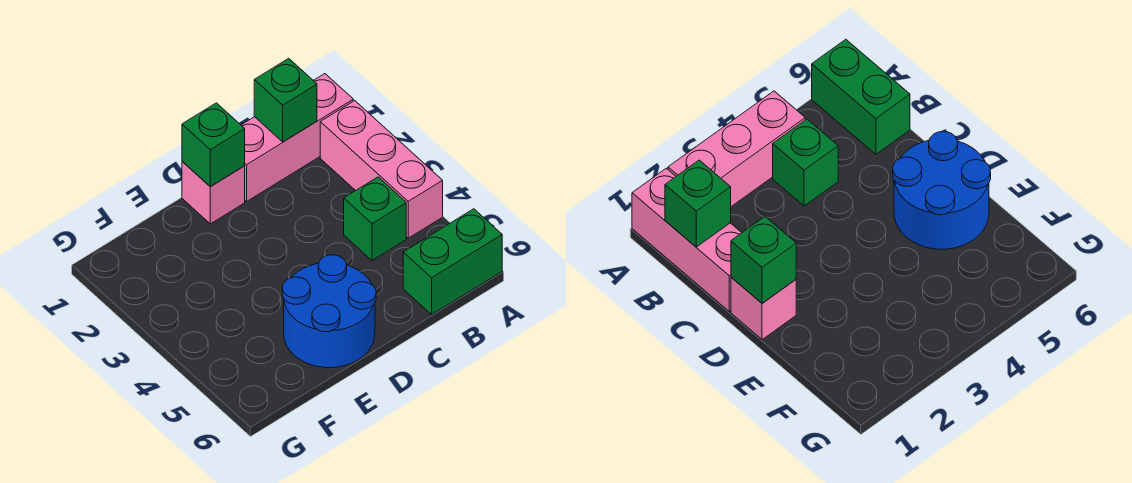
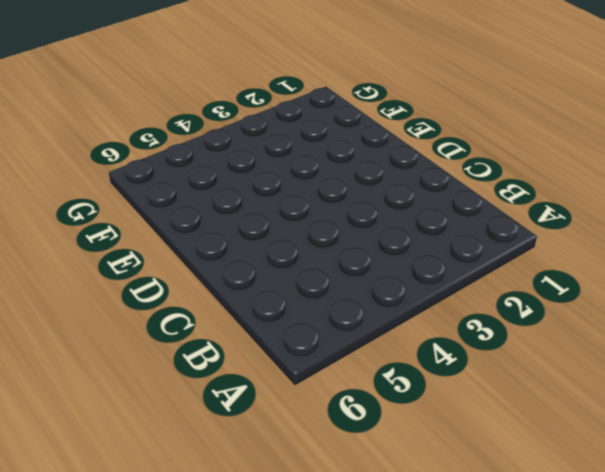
none -> pink brick A1:C1 level 1
none -> pink brick A2:A4 level 1

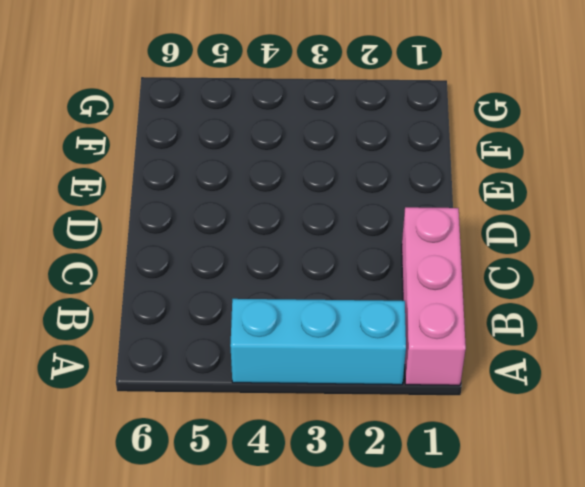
cyan brick A2:A4 level 1 -> pink brick A2:A4 level 1
none -> green brick A6:B6 level 1
none -> green brick B4 level 1

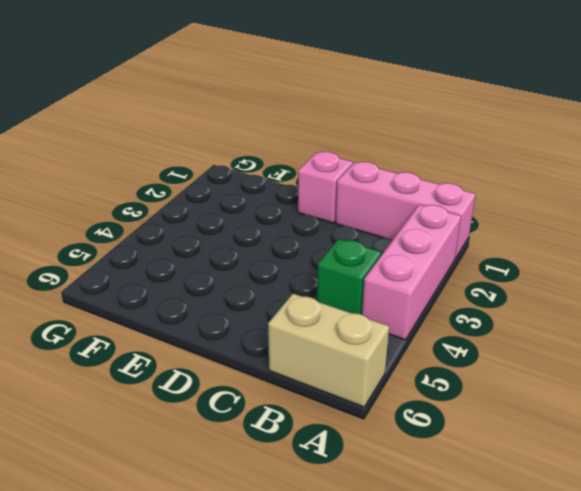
tan brick A6:B6 level 1 -> green brick A6:B6 level 1
none -> blue round brick D5:E6 level 1
none -> green brick B1 level 2

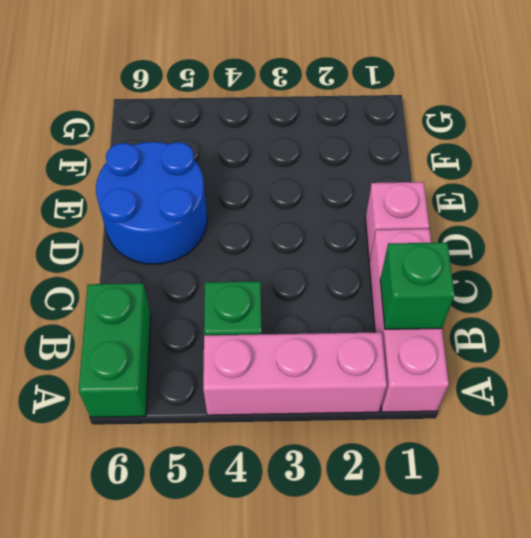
none -> green brick D1 level 2

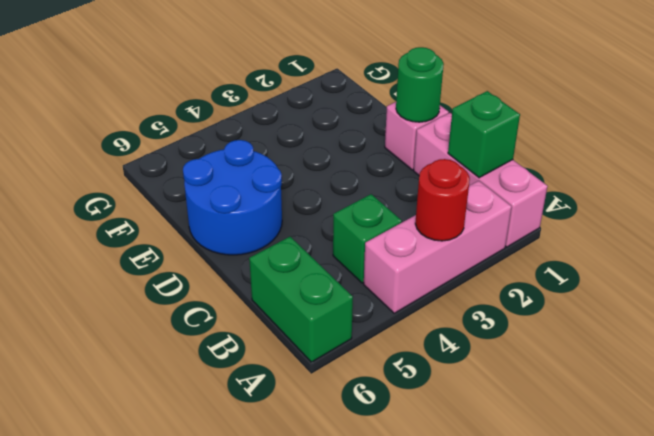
red round brick A3 level 2 -> none
green round brick D1 level 2 -> green brick D1 level 2

